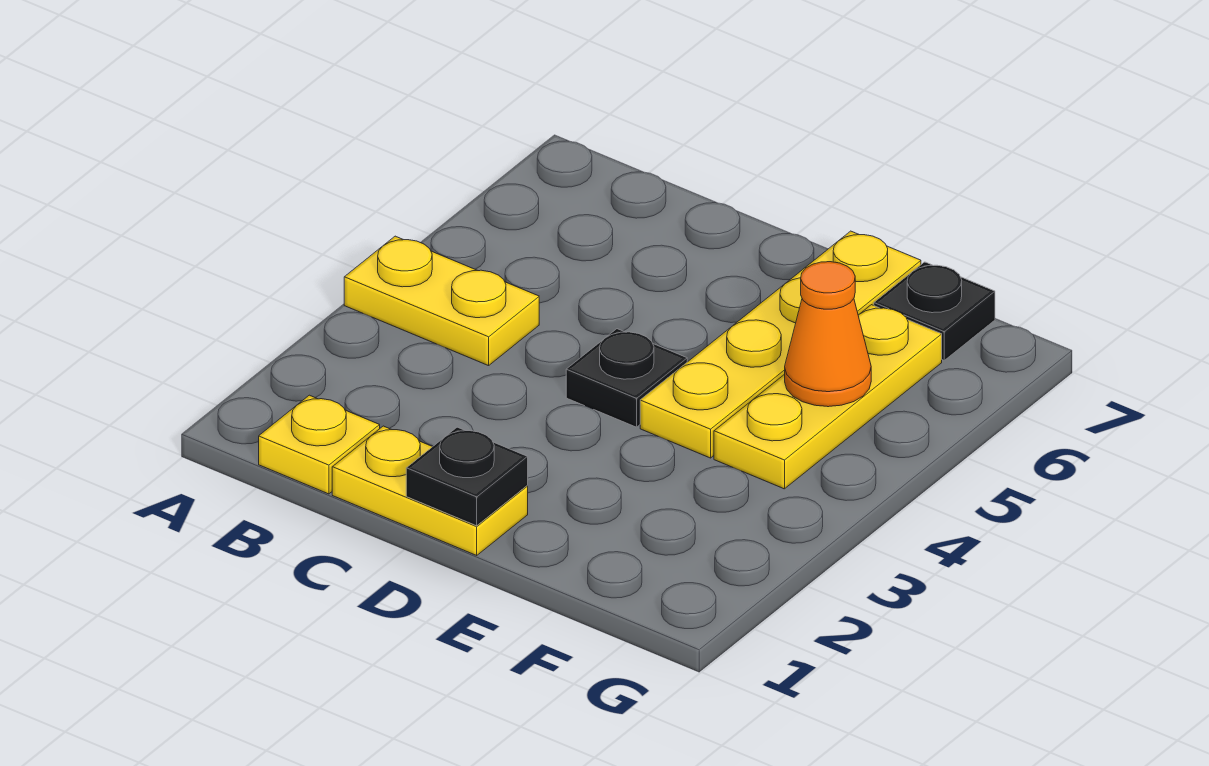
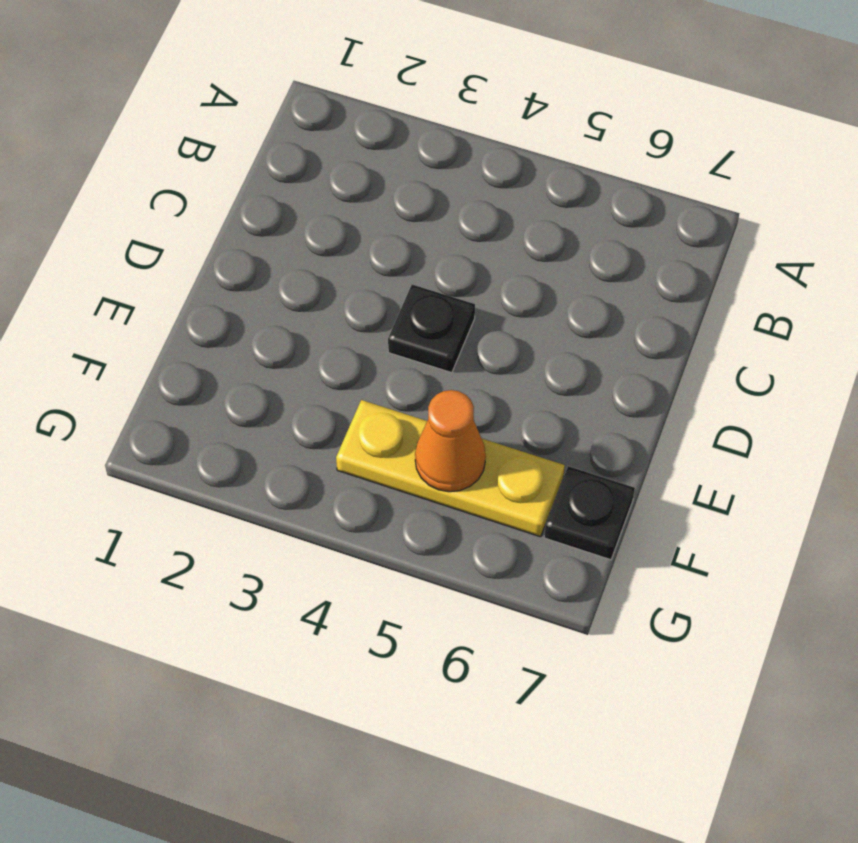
none -> yellow plate A4:B4 level 1
none -> yellow plate B1 level 1

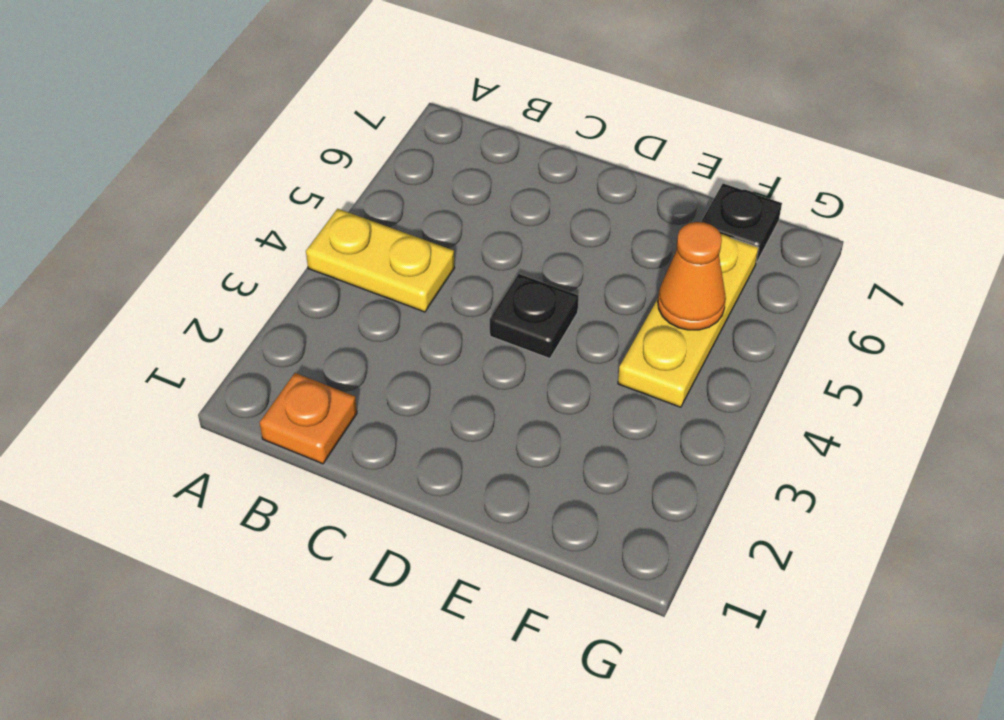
orange plate B1 level 1 -> yellow plate B1 level 1
none -> yellow plate C1:D1 level 1
none -> yellow plate E4:E7 level 1

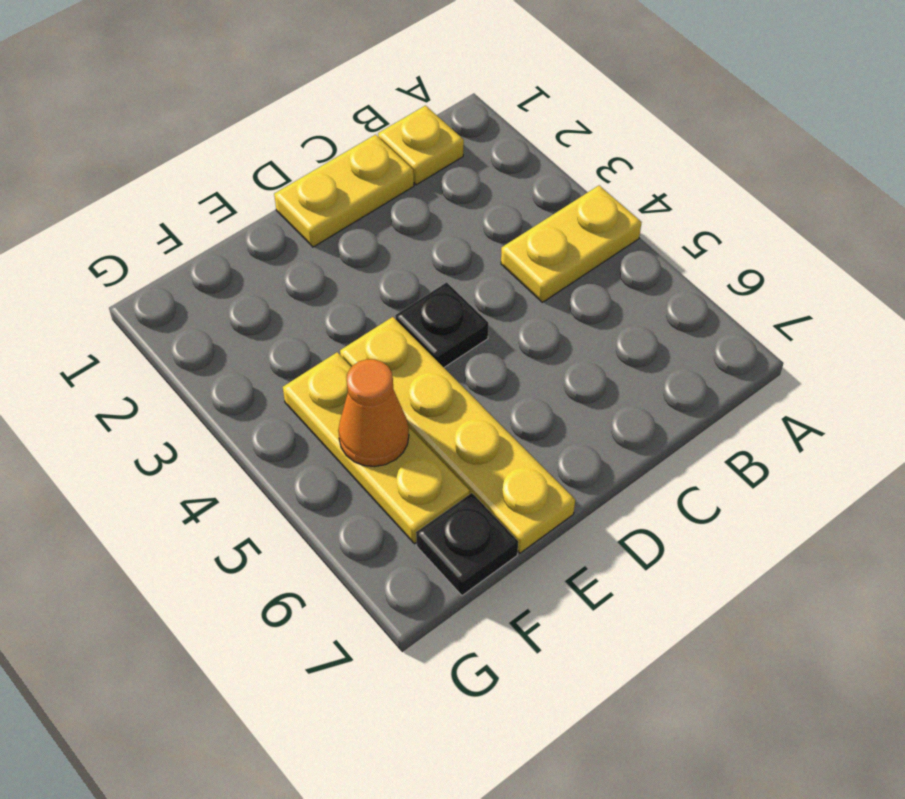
none -> black plate D1 level 2

